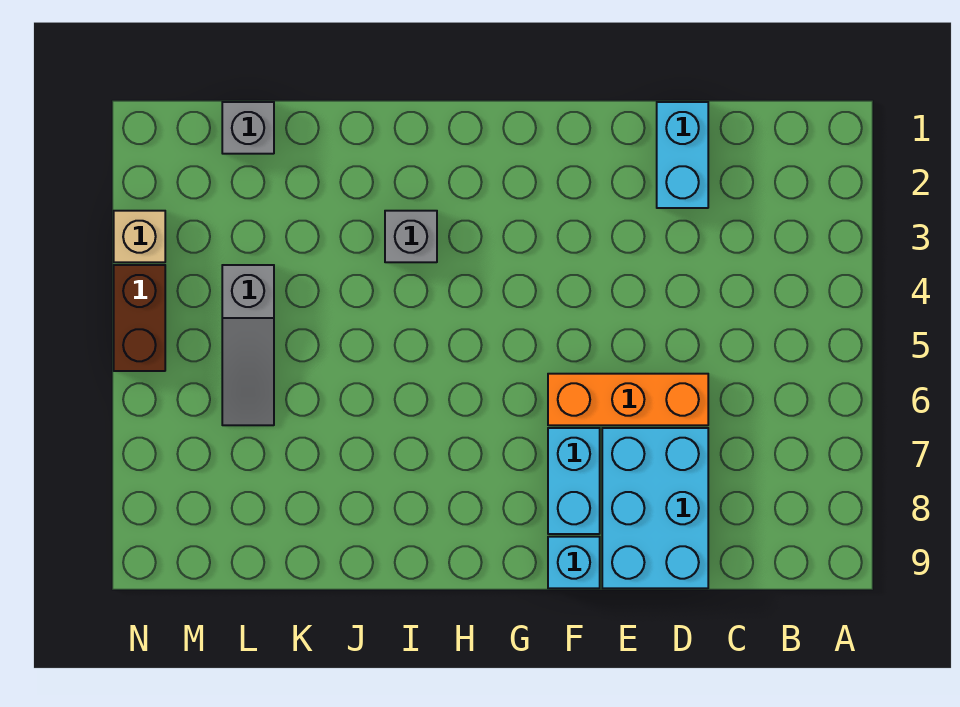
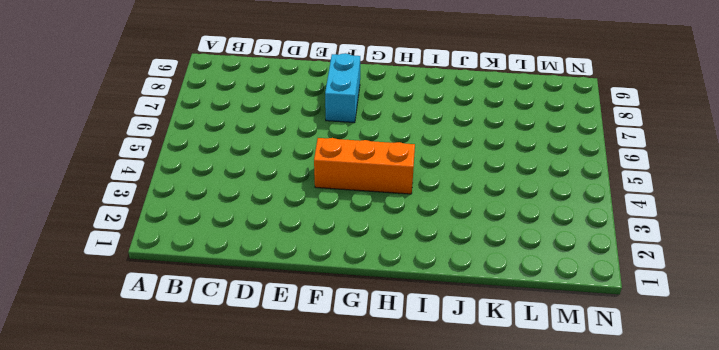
orange brick F4:H4 level 1 -> orange brick D6:F6 level 1
none -> cyan brick D1:D2 level 1
none -> cyan brick D7:E9 level 1

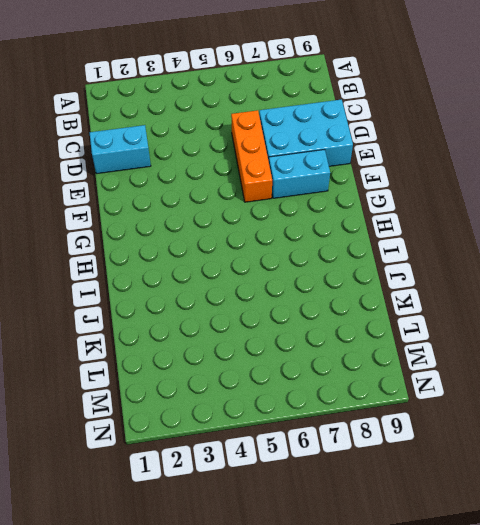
none -> cyan brick F9 level 1
none -> grey brick I3 level 1

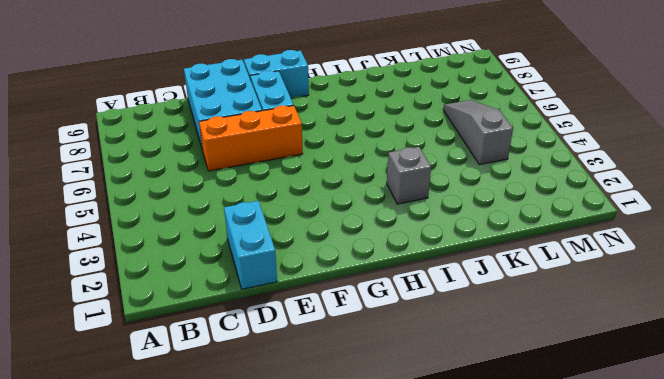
cyan brick F9:G9 level 1 -> cyan brick F9 level 1
none -> grey brick L1 level 1
none -> tan brick N3 level 1

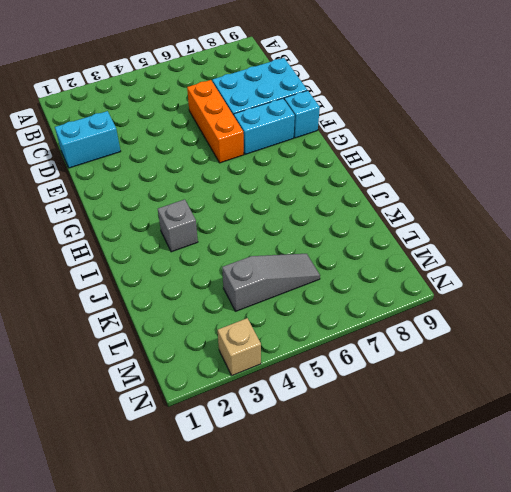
none -> grey brick L1 level 1
none -> brown brick N4:N5 level 1

